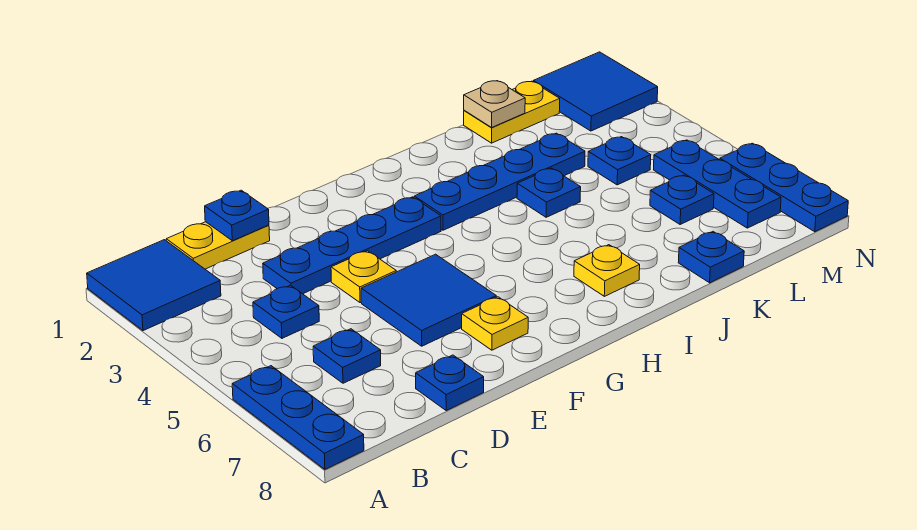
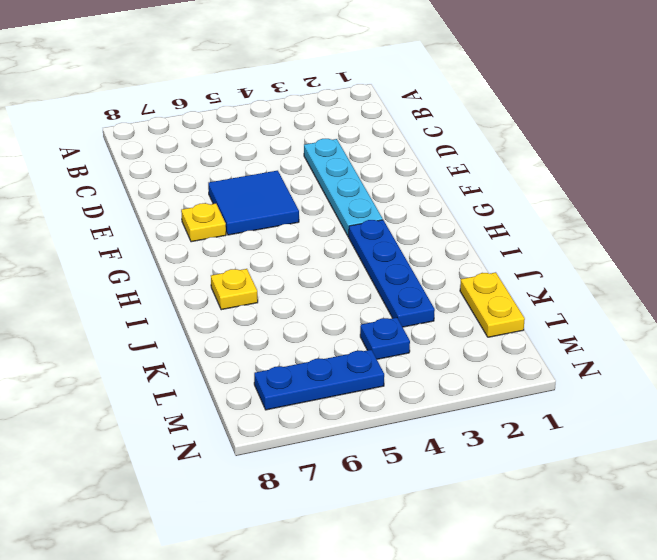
cyan plate D3:G3 level 1 -> blue plate D3:G3 level 1
none -> blue tile A1:B2 level 1
none -> blue plate A6:A8 level 1
none -> yellow plate C1:D1 level 1

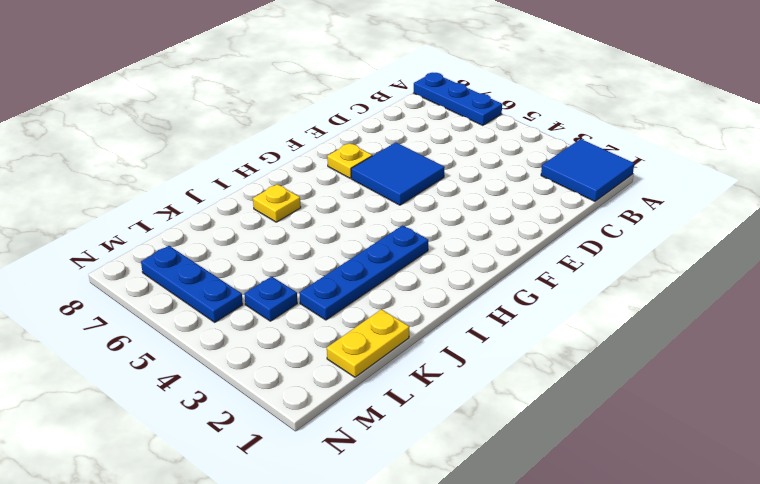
none -> yellow plate C1:D1 level 1
none -> blue plate C4 level 1
none -> blue plate C6 level 1

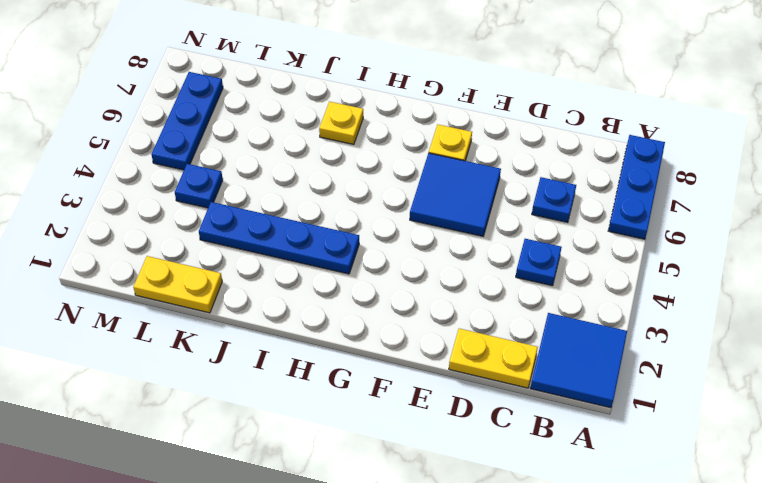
none -> blue plate D3:G3 level 1
none -> blue plate D8 level 1
none -> yellow plate E4 level 1

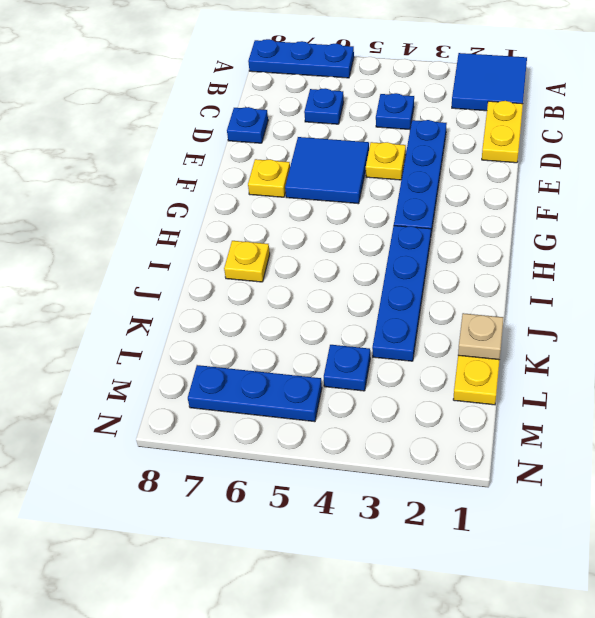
none -> blue plate J4 level 1
none -> blue plate K8 level 1
none -> blue plate L6 level 1

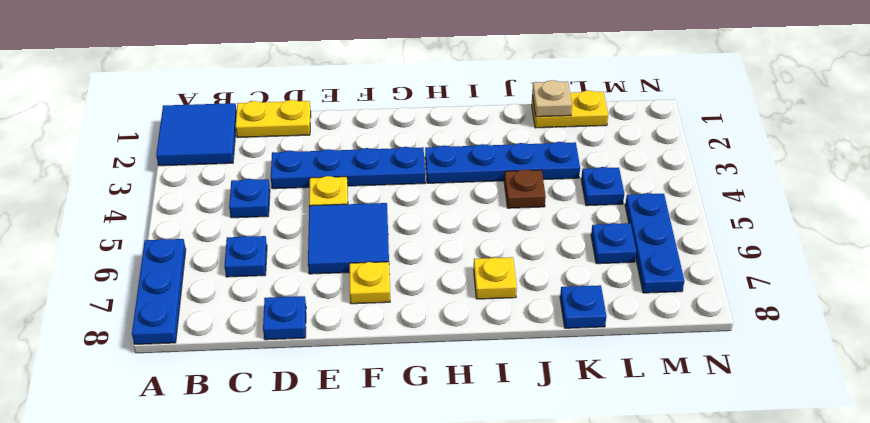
brown plate J4 level 1 -> blue plate J4 level 1
none -> blue tile M1:N2 level 1
none -> blue plate N6:N8 level 1
none -> blue plate D1 level 2

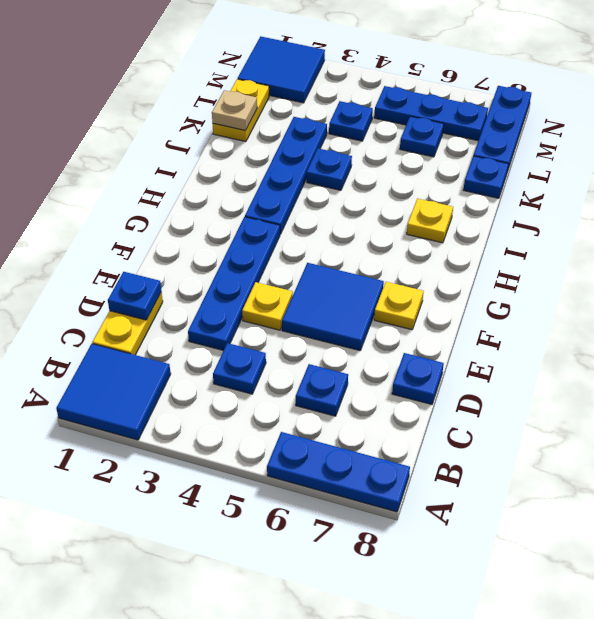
blue plate L8:N8 level 1 -> blue plate N6:N8 level 1

